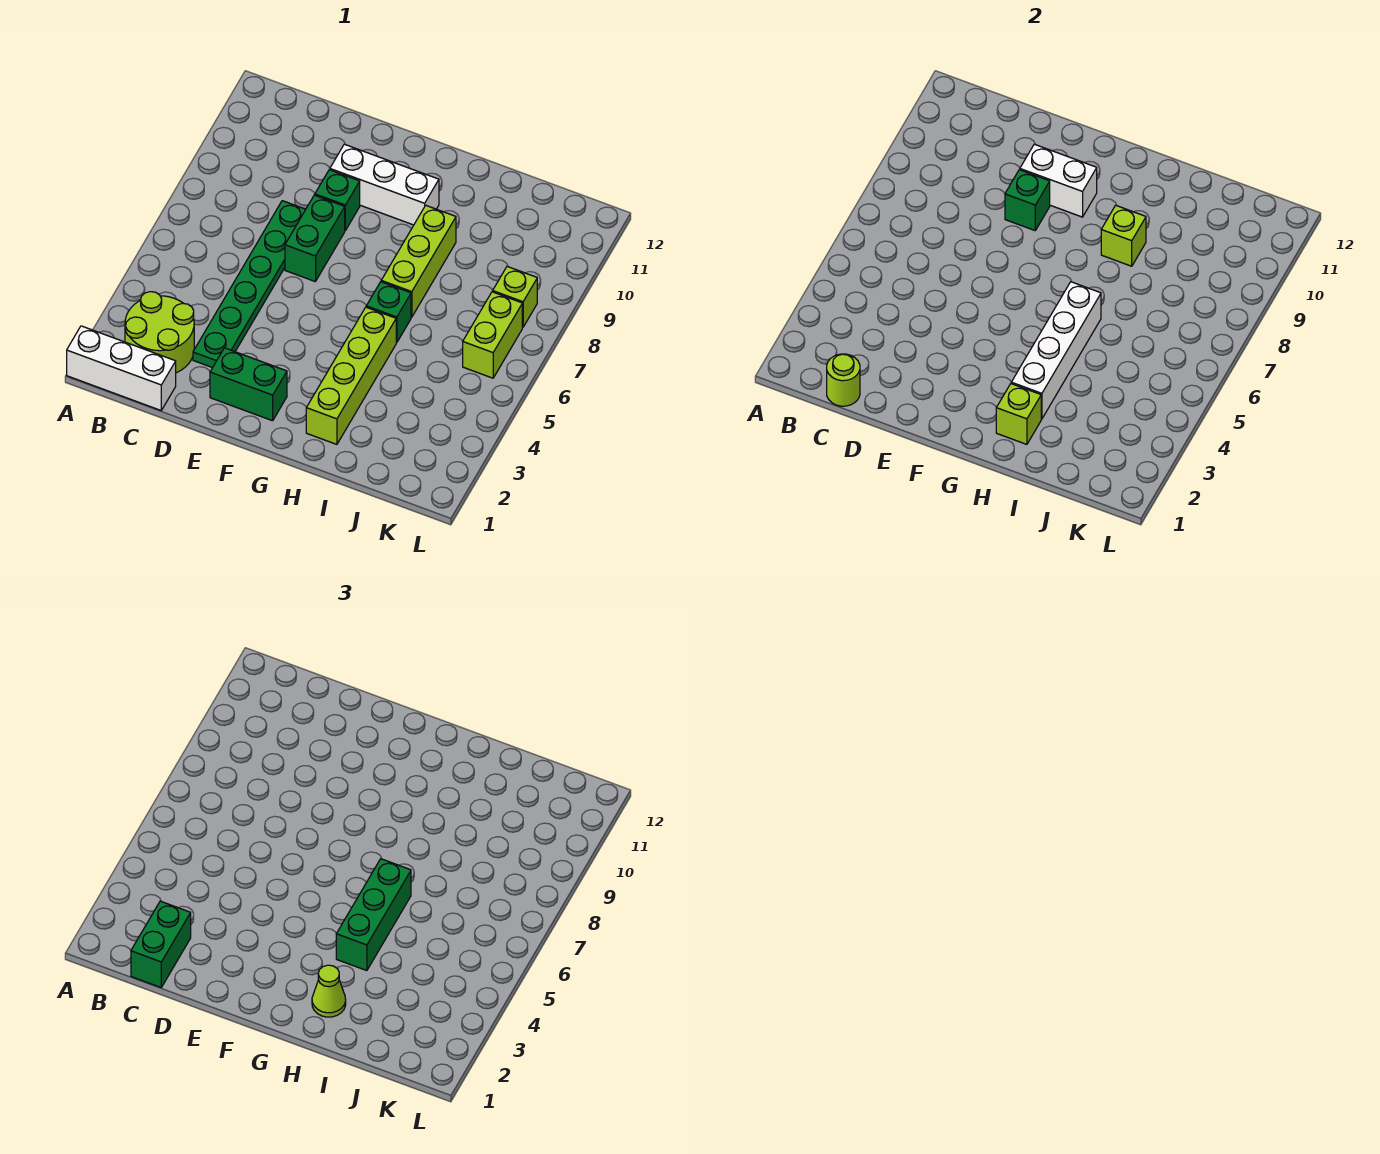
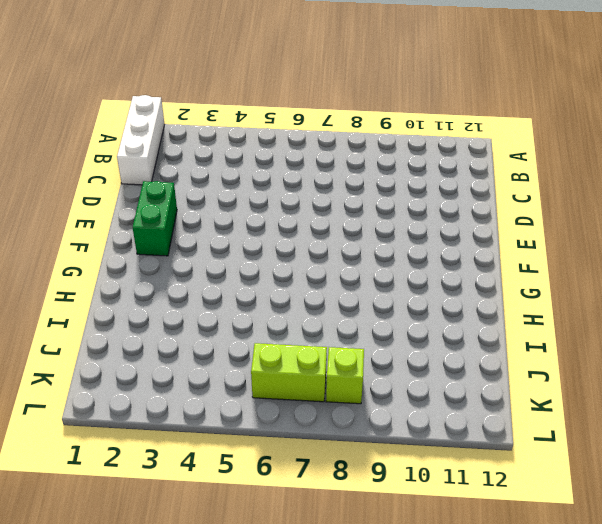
none -> lime round brick B2:C3 level 1
none -> green plate D3:D8 level 1
none -> green brick E7:E8 level 1

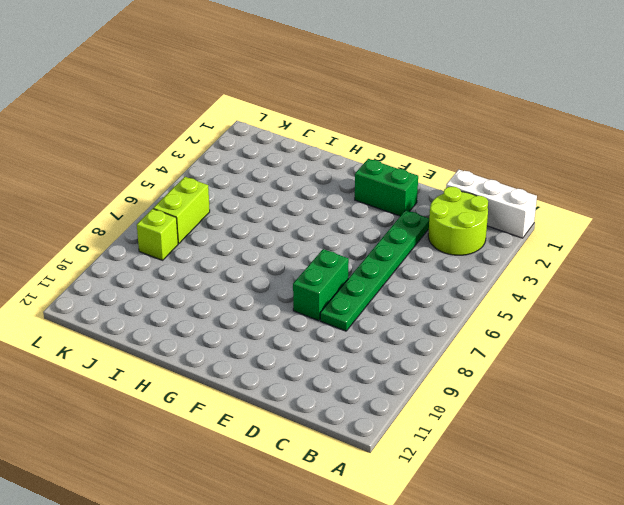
none -> green brick E9 level 1
none -> white brick E10:G10 level 1
none -> lime brick H2:H5 level 1

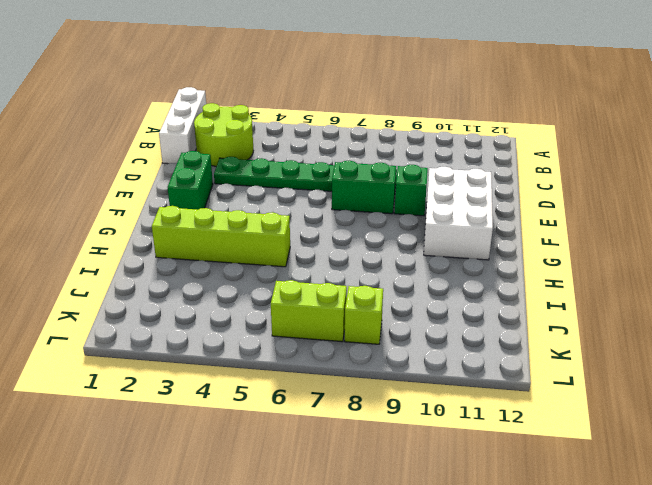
white brick E10:G11 level 1 -> white brick E10:G10 level 1
none -> green brick H6 level 1
none -> lime brick H7:H9 level 1
none -> lime round brick C1 level 2

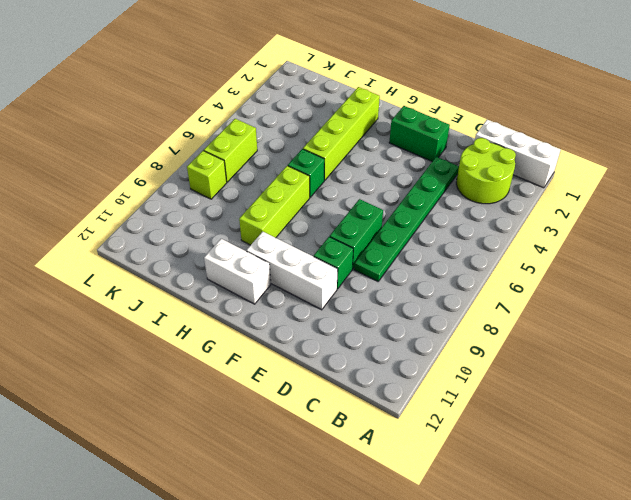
white brick G11:H11 level 1 -> white brick E10:F10 level 2
none -> lime round brick C1 level 2
none -> green brick E9 level 2
none -> lime brick H2 level 2

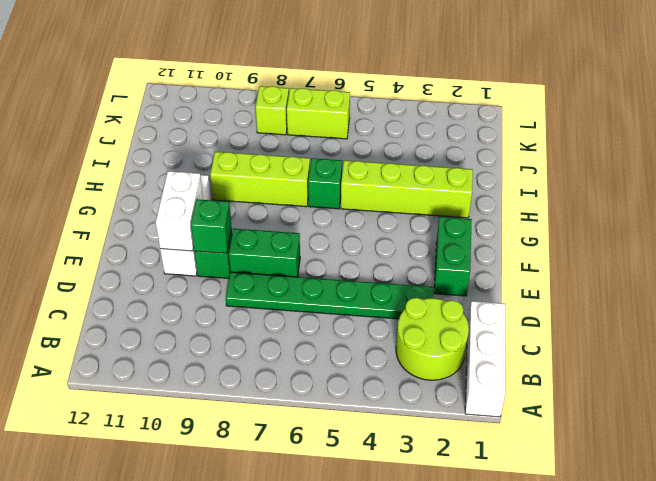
none -> lime round brick C1 level 2
none -> lime brick H2 level 2
none -> white brick H3:H6 level 2

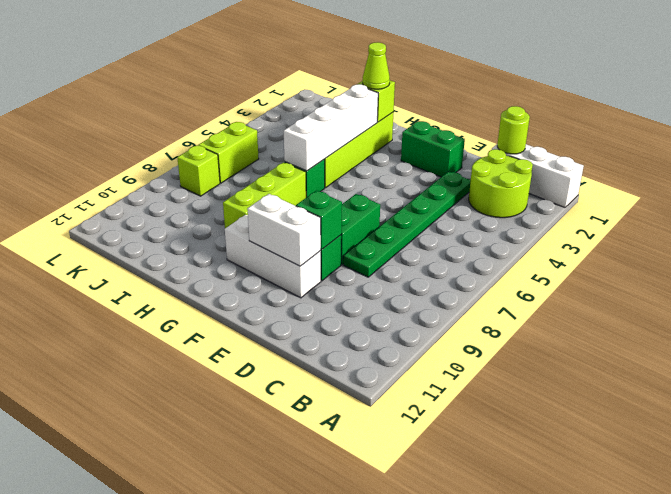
none -> lime brick H9 level 2
none -> green brick C1:C2 level 3
none -> green brick H4:H6 level 3

